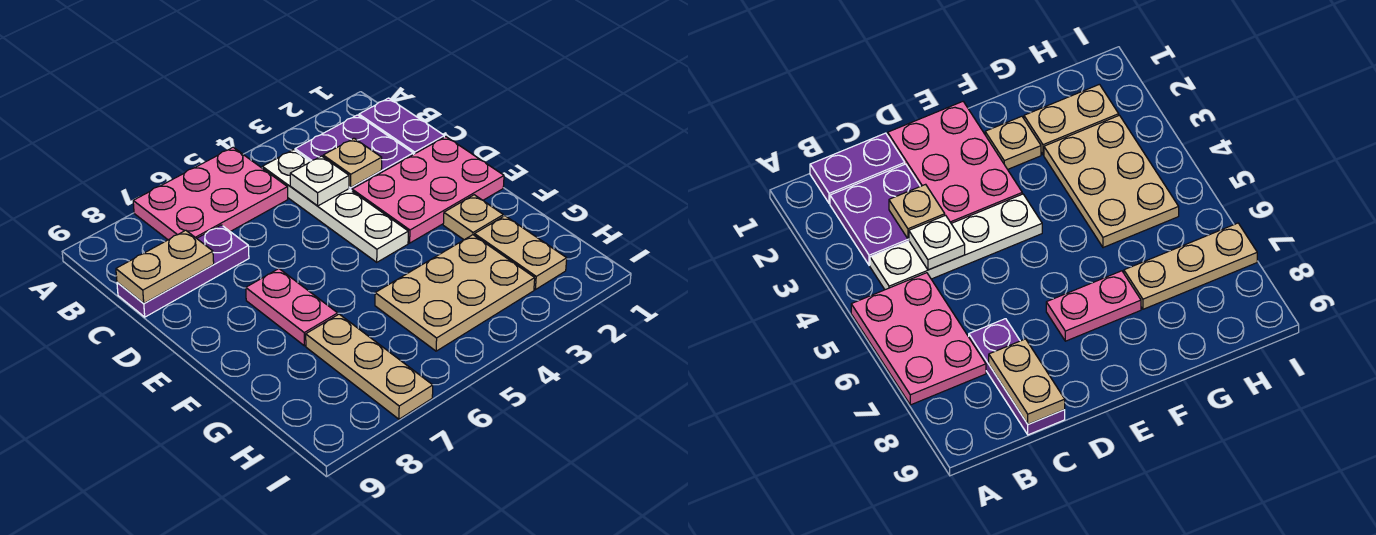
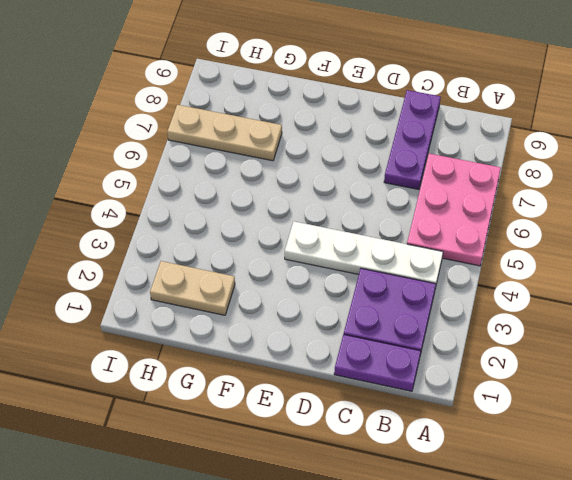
none -> pink plate D1:E3 level 1
none -> pink plate E7:F7 level 1
none -> tan plate F2 level 1

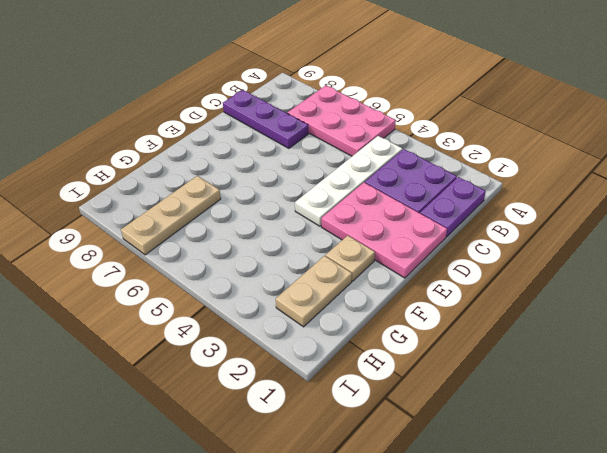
none -> pink plate E7:F7 level 1
none -> tan plate G3:H5 level 1
none -> tan plate C3 level 2

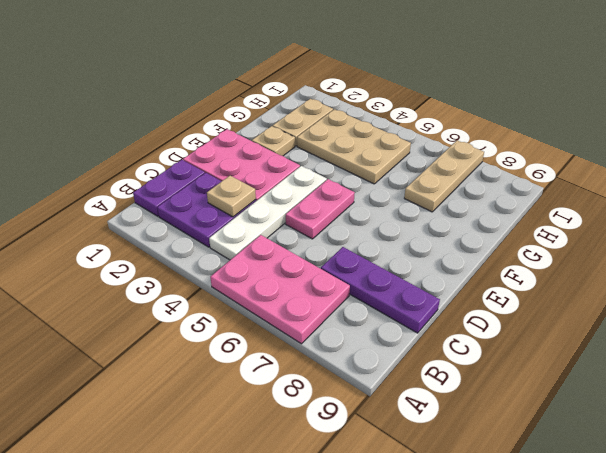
pink plate D5:E5 level 1 -> pink plate E7:F7 level 1
none -> white plate C4 level 2
none -> tan plate C8:C9 level 2

